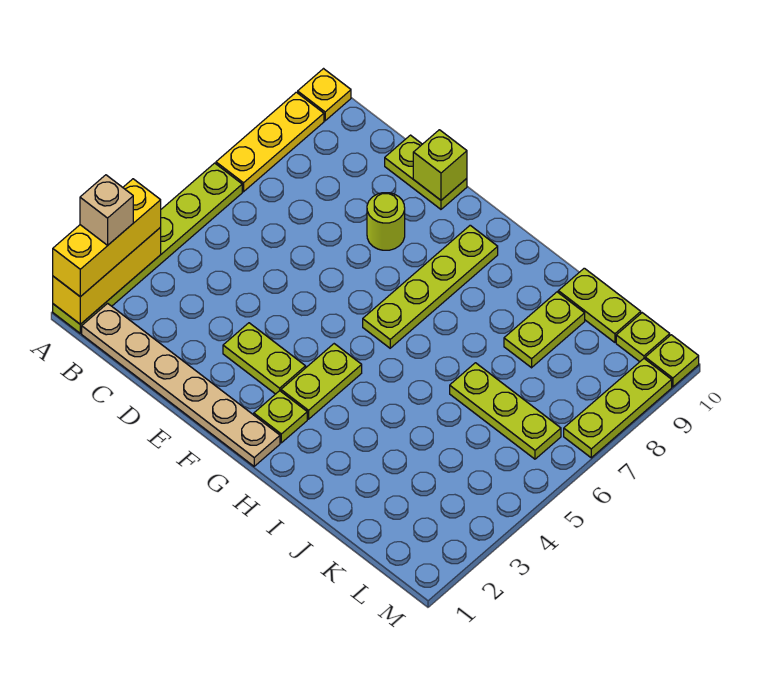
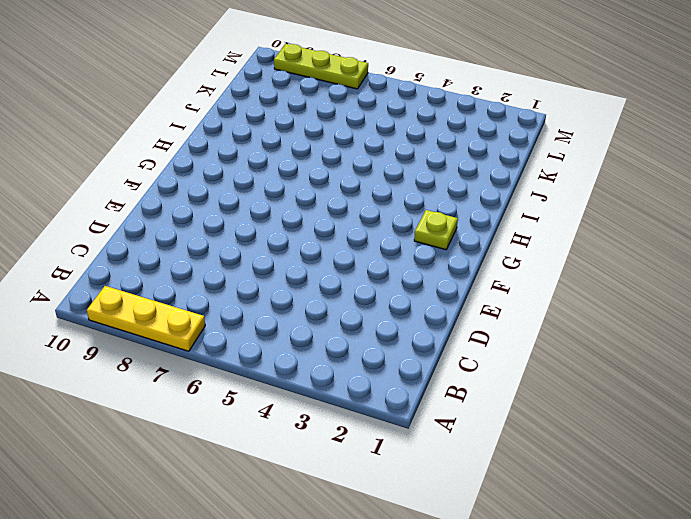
none -> lime plate A1:A6 level 1
none -> yellow plate A10 level 1
none -> tan plate B1:G1 level 1

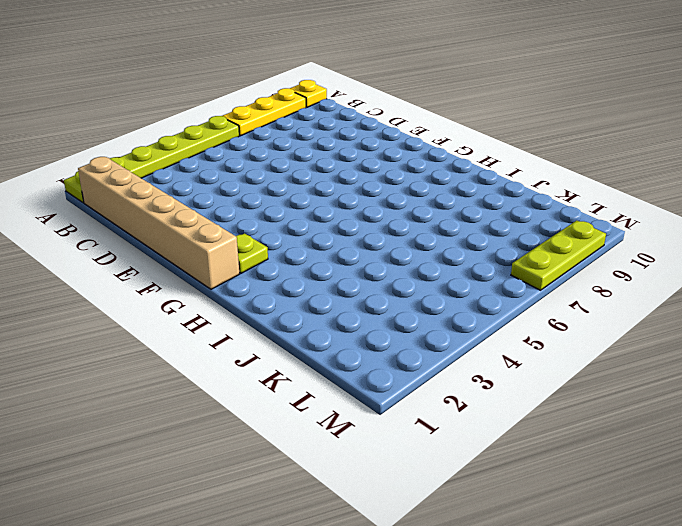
tan brick B1:G1 level 1 -> tan plate B1:G1 level 1
none -> lime plate D10:E10 level 1
none -> lime plate E3:F3 level 1
none -> lime round brick E8 level 1

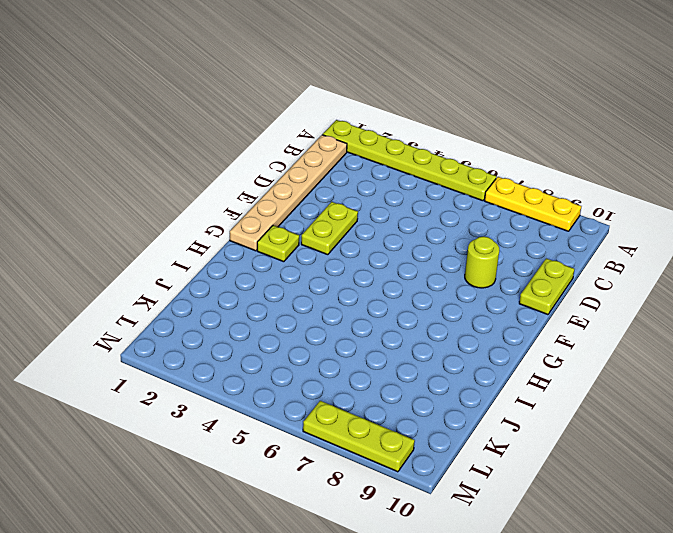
none -> yellow plate A10 level 1
none -> lime plate G3:G4 level 1
none -> lime plate G6:G9 level 1

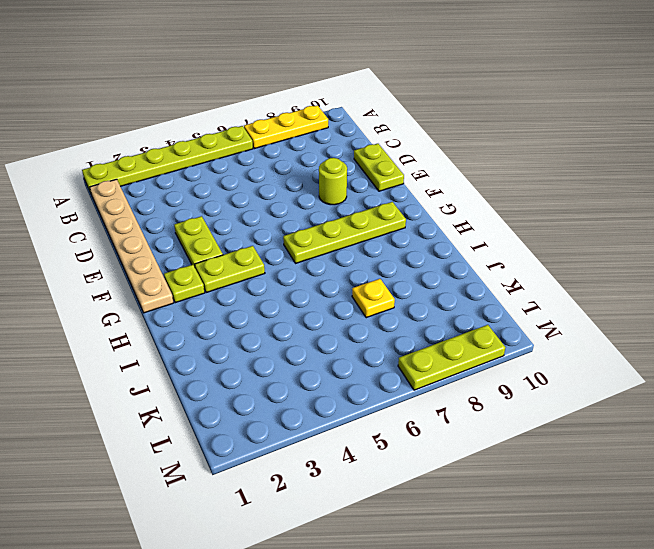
yellow plate J7 level 1 -> yellow plate A10 level 1
none -> lime plate J6:L6 level 1
none -> lime plate J8:J9 level 1
none -> lime plate J10:K10 level 1

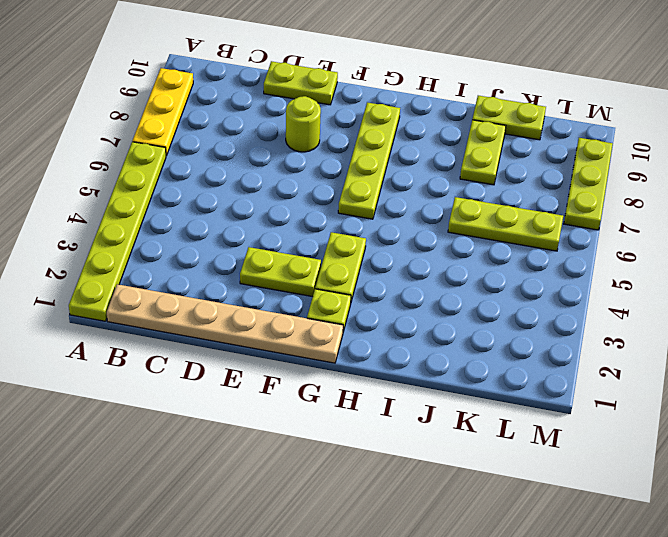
none -> yellow plate A10 level 1
none -> lime plate L10 level 1
none -> lime plate M10 level 1

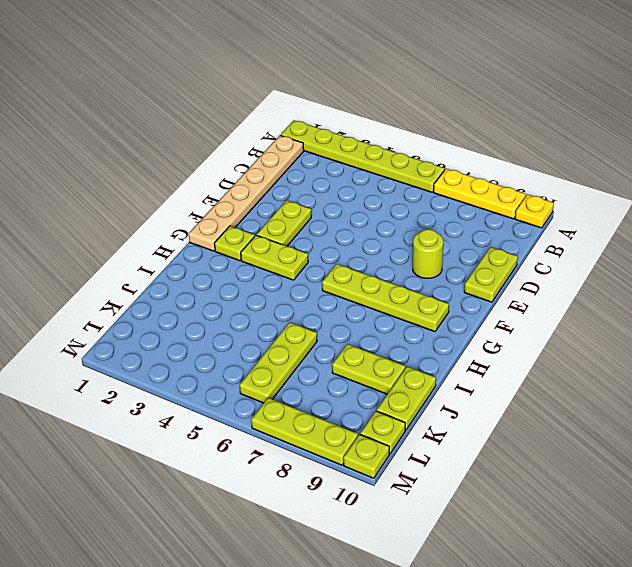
none -> yellow brick A1:A3 level 2
none -> lime brick E10 level 2
none -> yellow brick A1:A3 level 3

